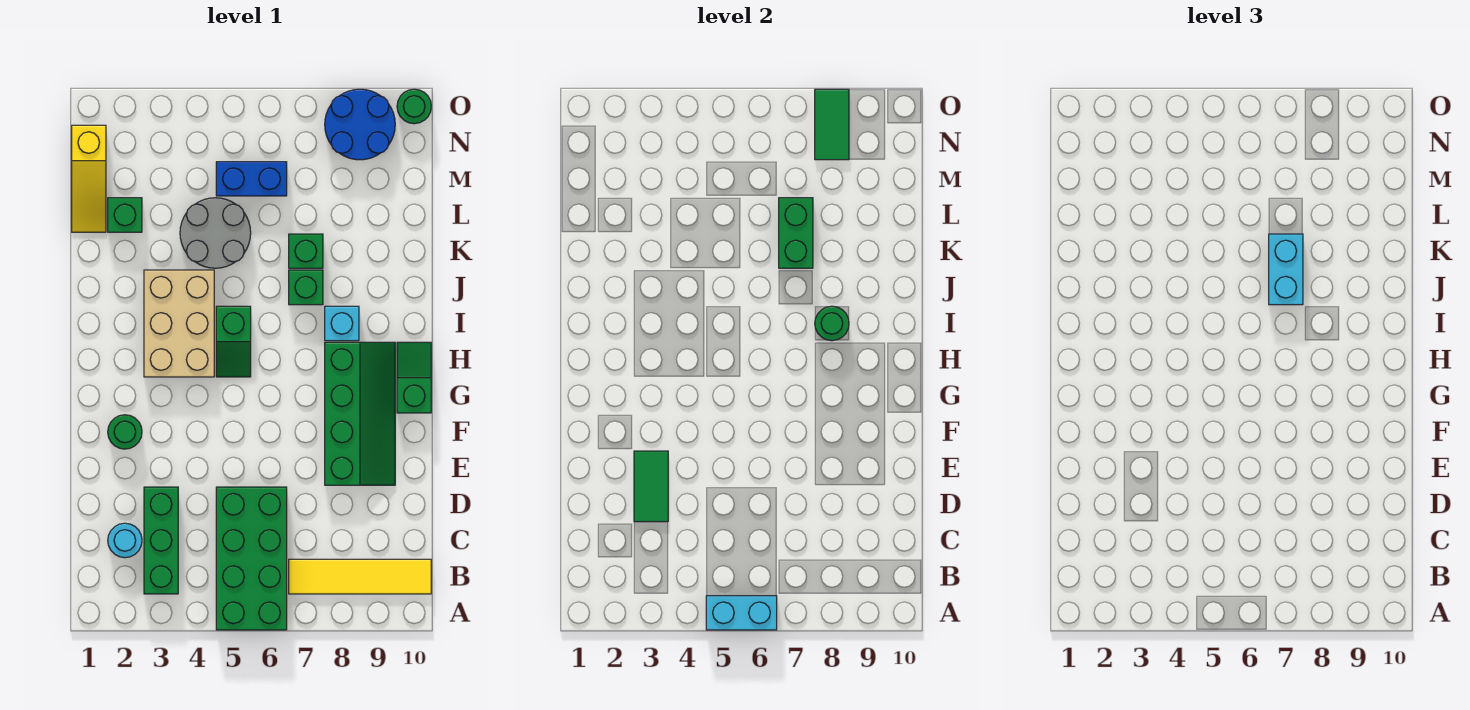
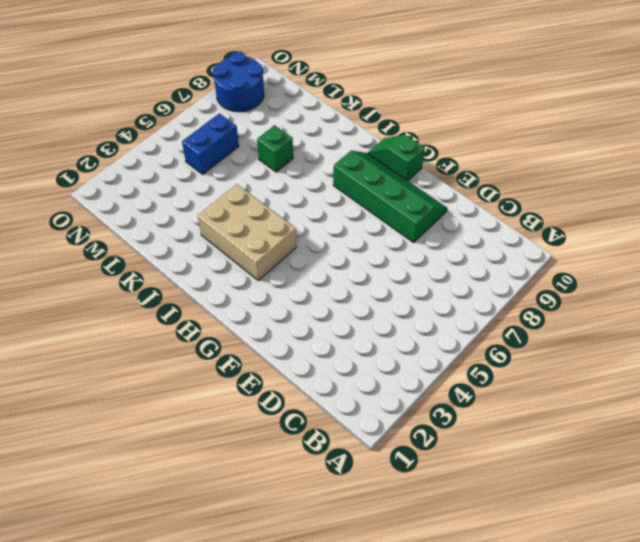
none -> green brick A5:D6 level 1
none -> green brick B3:D3 level 1
none -> yellow tile B7:B10 level 1

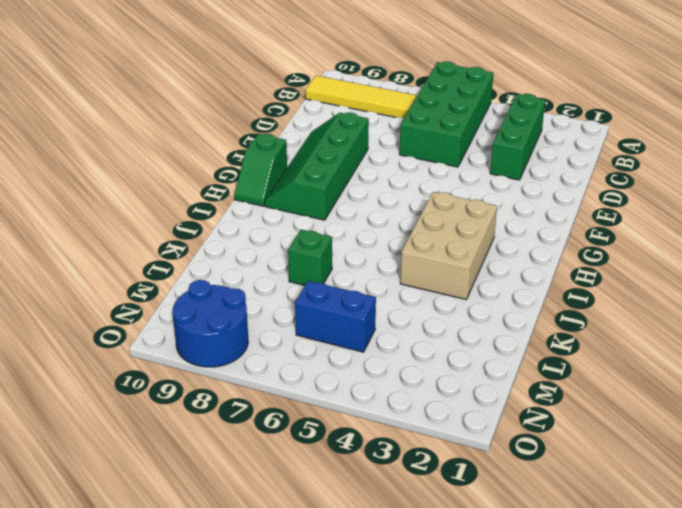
none -> cyan round brick C2 level 1
none -> green round brick F2 level 1
none -> green slope H5:I5 level 1 top I

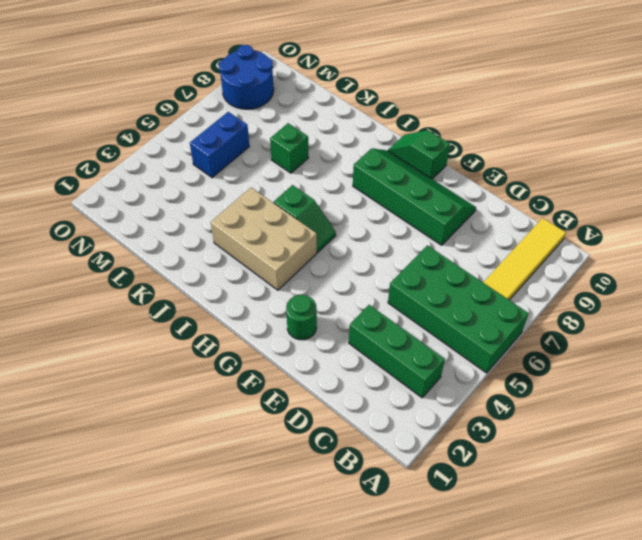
none -> cyan round brick C2 level 1
none -> cyan brick I8 level 1
none -> green brick J7 level 1

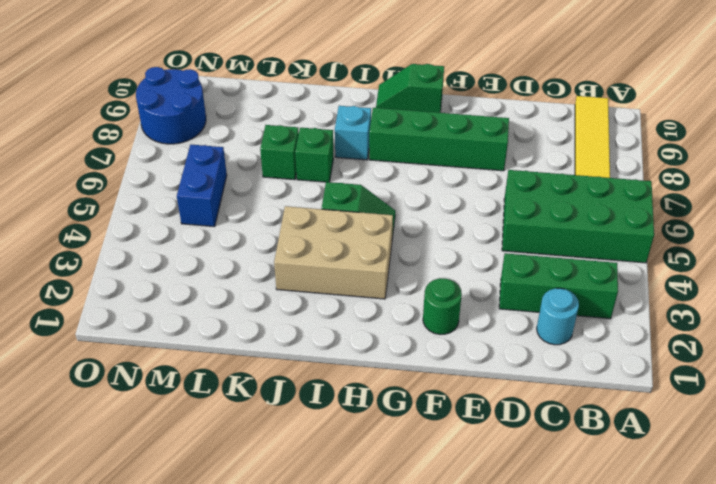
none -> grey round brick K4:L5 level 1
none -> yellow slope L1:N1 level 1 top N
none -> green brick L2 level 1

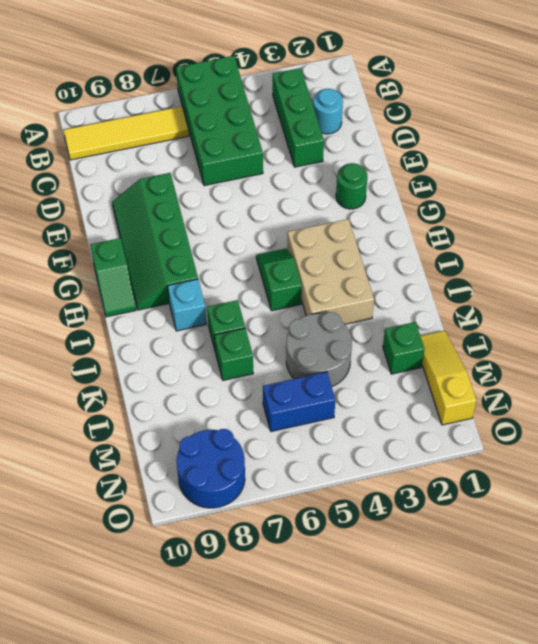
none -> green round brick O10 level 1
none -> cyan brick A5:A6 level 2
none -> green tile D3:E3 level 2

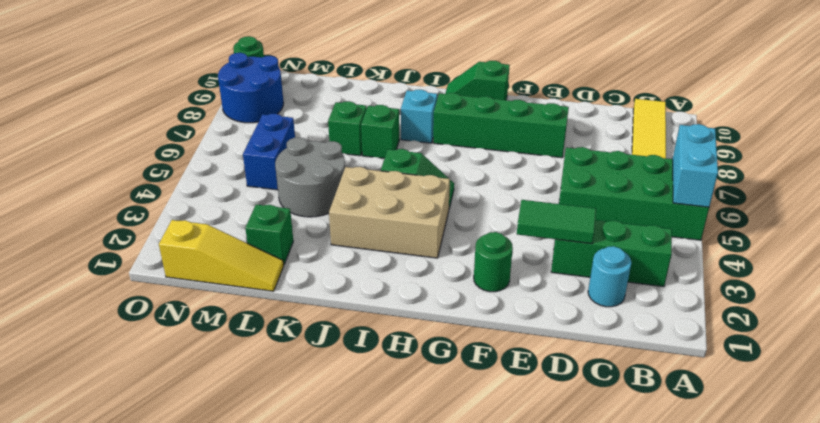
none -> green round brick I8 level 2
none -> green brick K7:L7 level 2
none -> green tile N8:O8 level 2

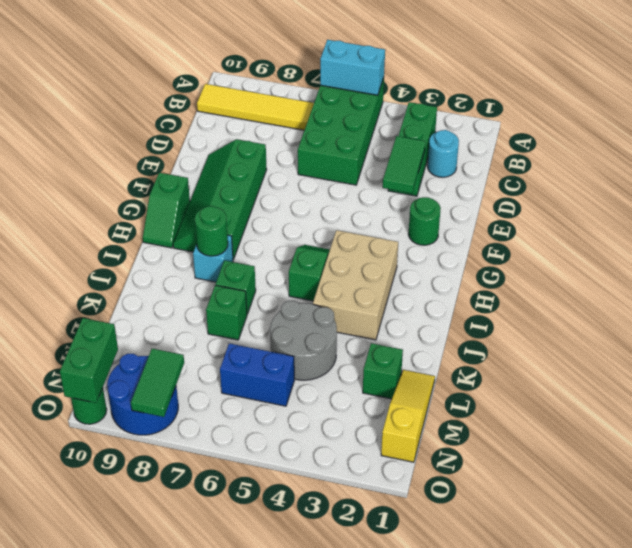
green brick N10:O10 level 2 -> green brick K7:L7 level 2
none -> cyan brick J7:K7 level 3

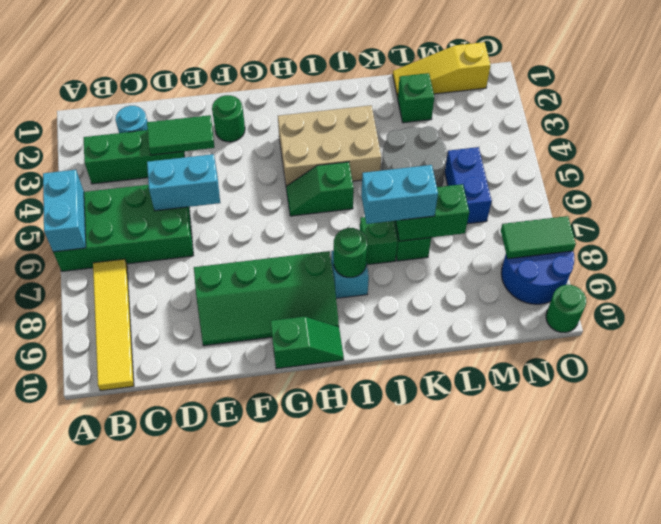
cyan brick D5:E5 level 2 -> none

